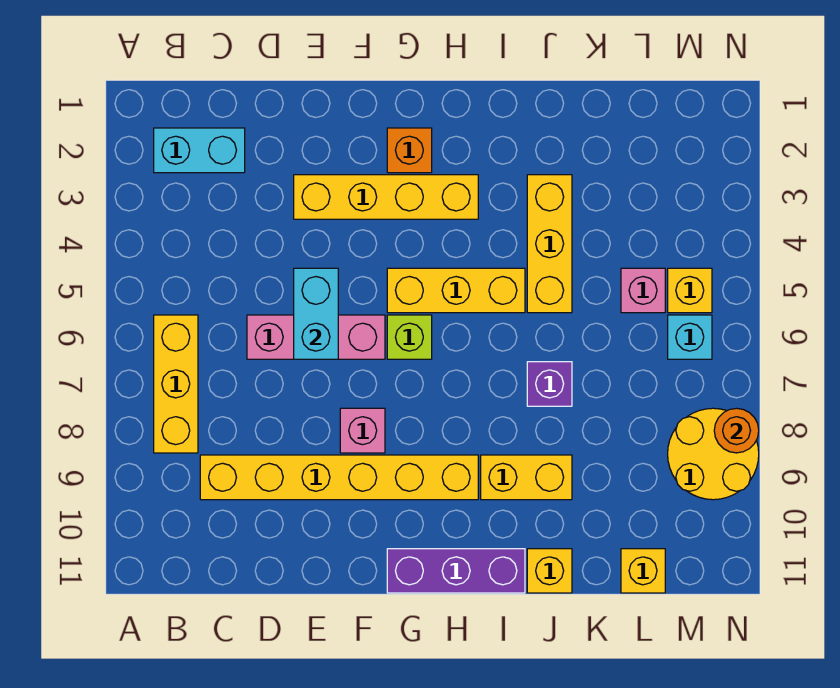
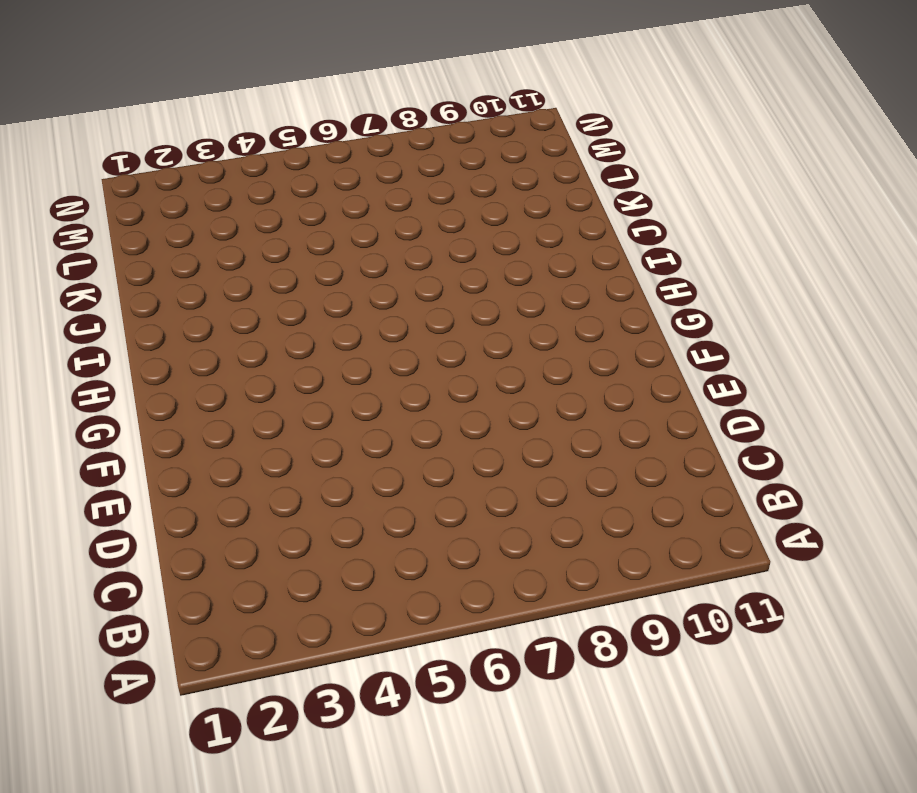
none -> cyan brick B2:C2 level 1
none -> yellow brick B6:B8 level 1
none -> yellow brick C9:H9 level 1

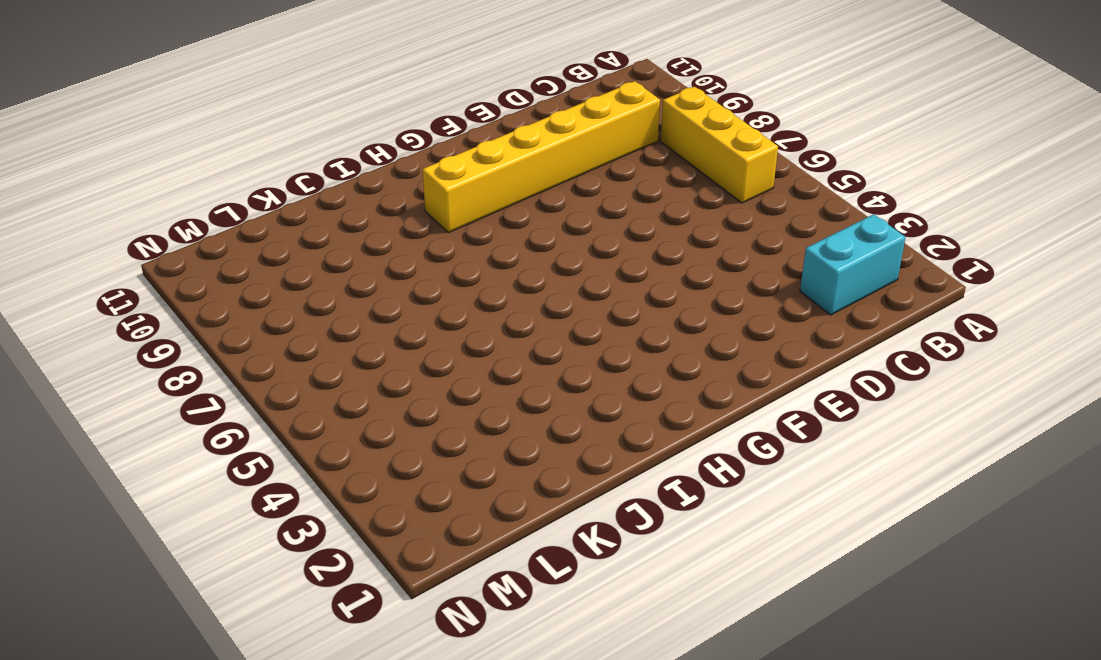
none -> pink brick D6:F6 level 1
none -> yellow brick E3:H3 level 1
none -> pink brick F8 level 1

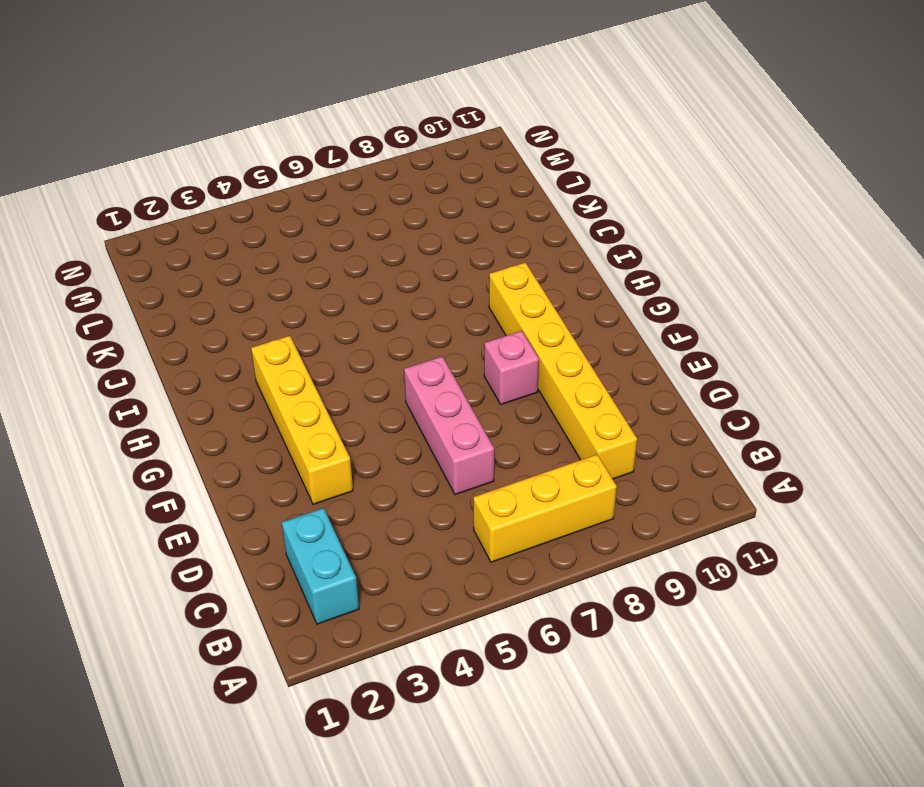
none -> orange brick G2 level 1
none -> yellow brick G5:I5 level 1
none -> lime brick G6 level 1

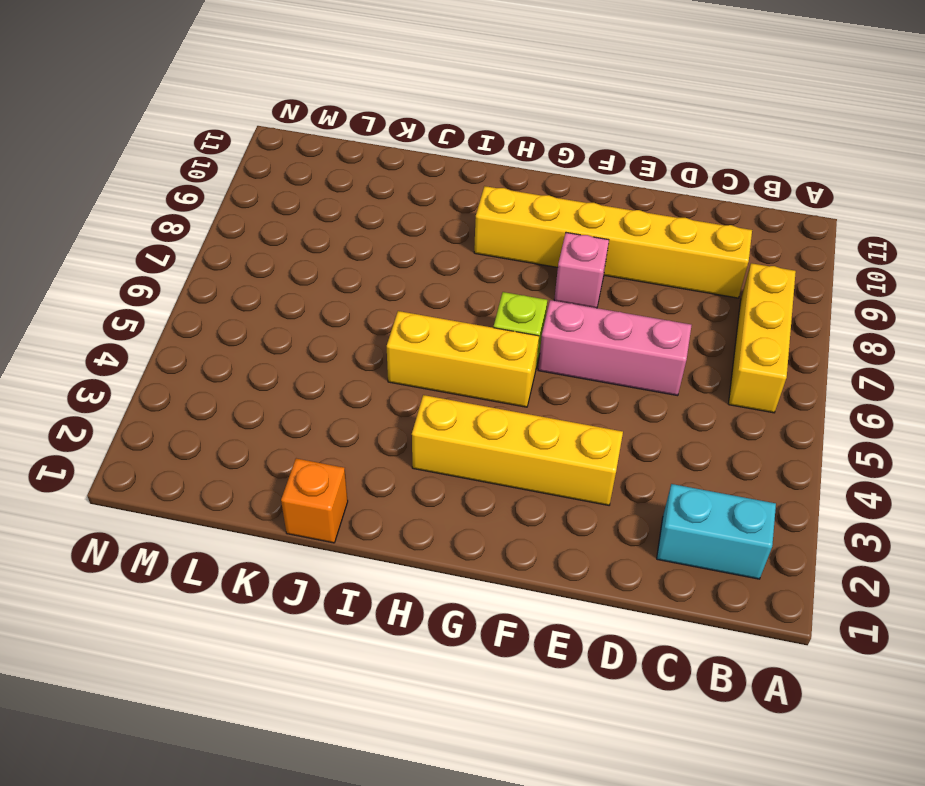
orange brick J1 level 1 -> orange brick G2 level 1
none -> purple brick G11:I11 level 1
none -> yellow brick I9:J9 level 1
none -> yellow brick J3:J5 level 1

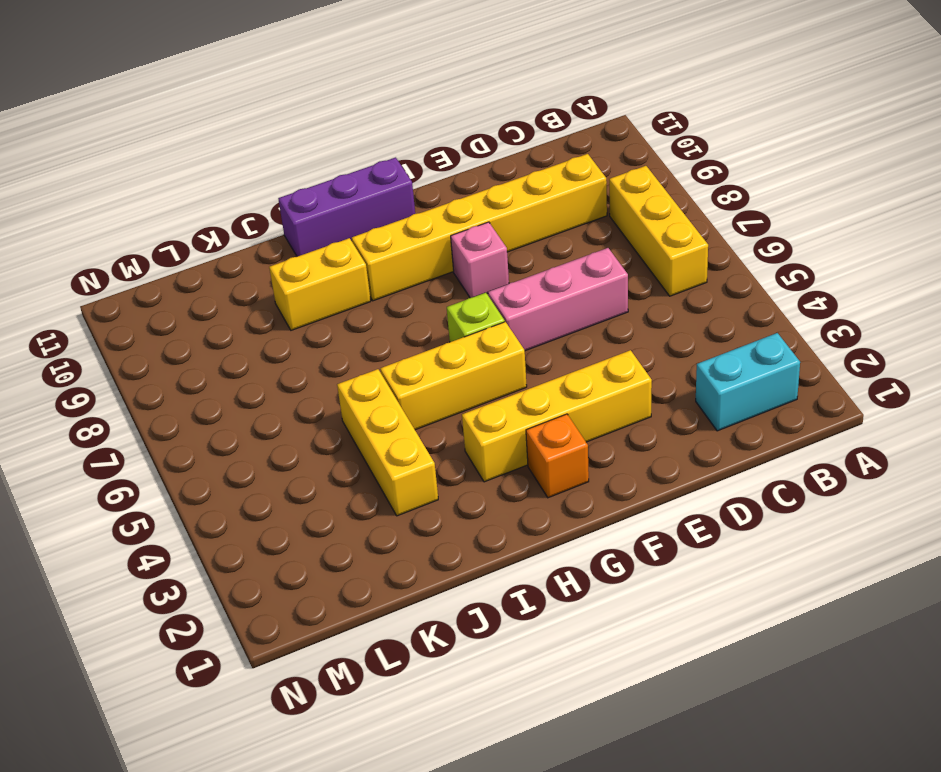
none -> purple brick J7 level 1
none -> yellow brick J11 level 1
none -> pink brick L5 level 1

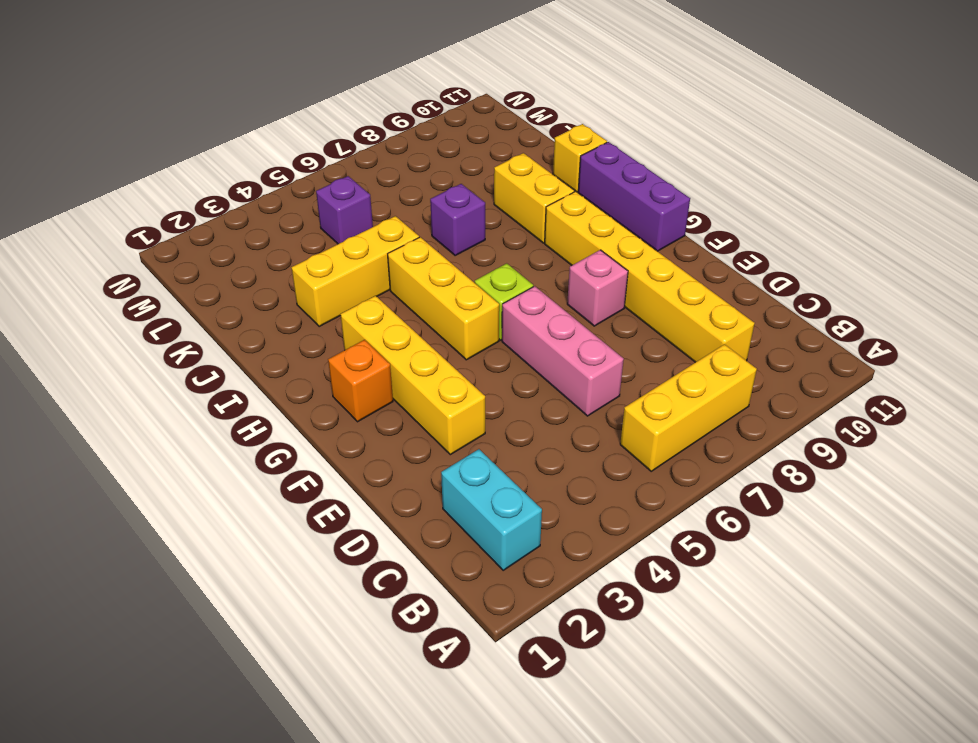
purple brick L5 level 1 -> pink brick L5 level 1
none -> yellow brick L11 level 1
none -> yellow brick M5 level 1
none -> cyan brick M6 level 1

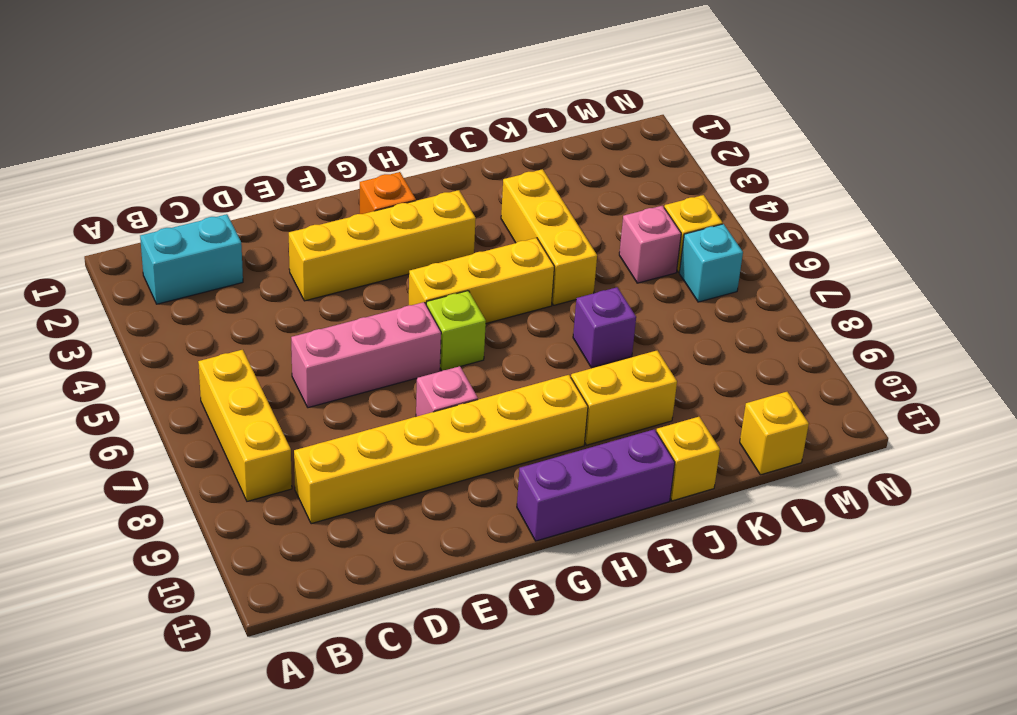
none -> yellow round brick M8:N9 level 1
none -> cyan brick E5:E6 level 2
none -> orange round brick N8 level 2

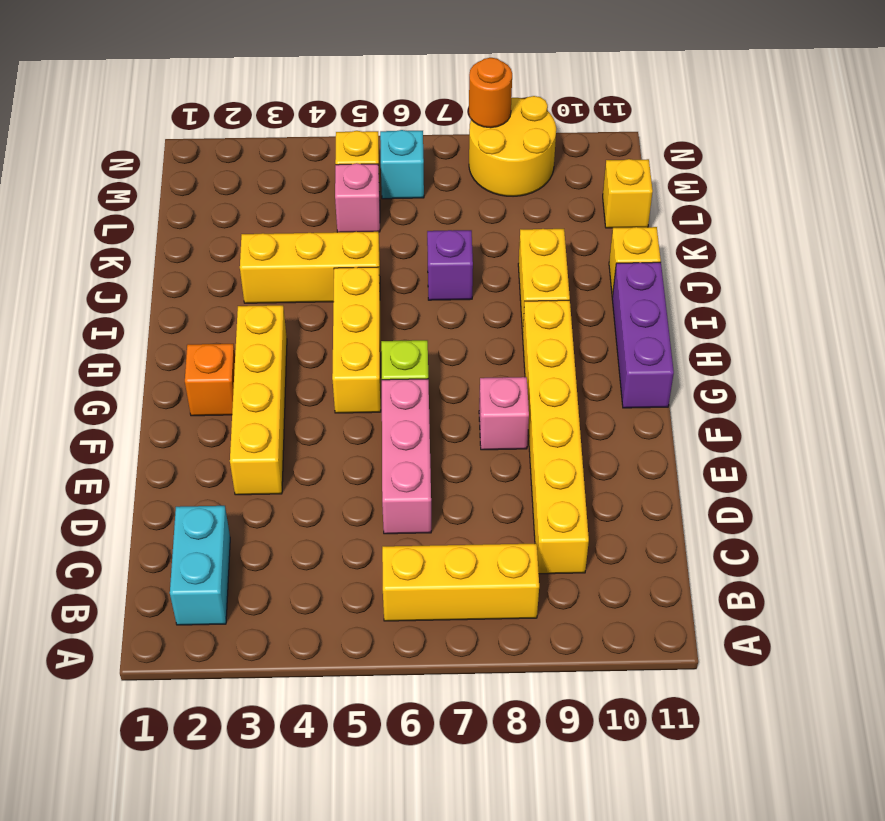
none -> cyan brick E5:E6 level 2

